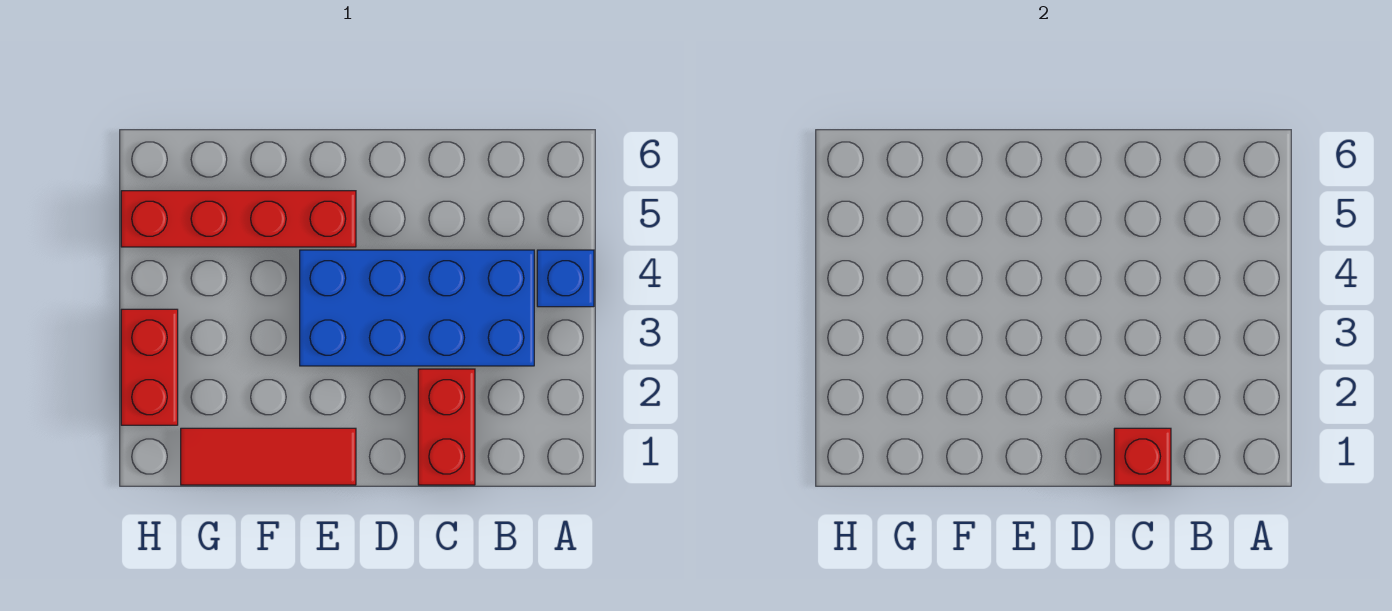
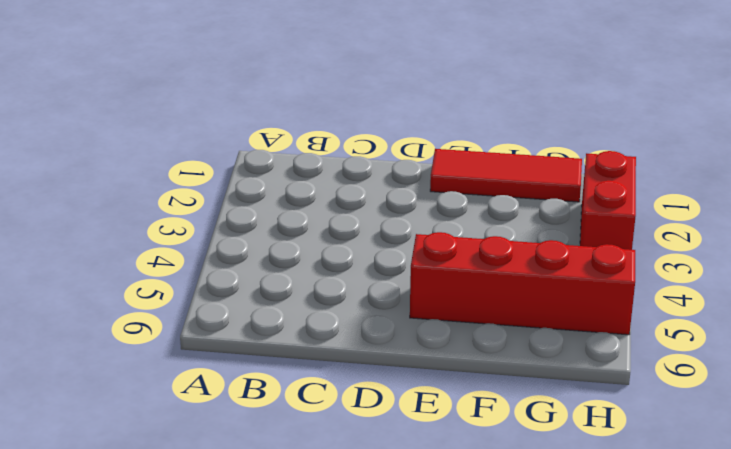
none -> blue brick A4 level 1
none -> blue brick B3:E4 level 1

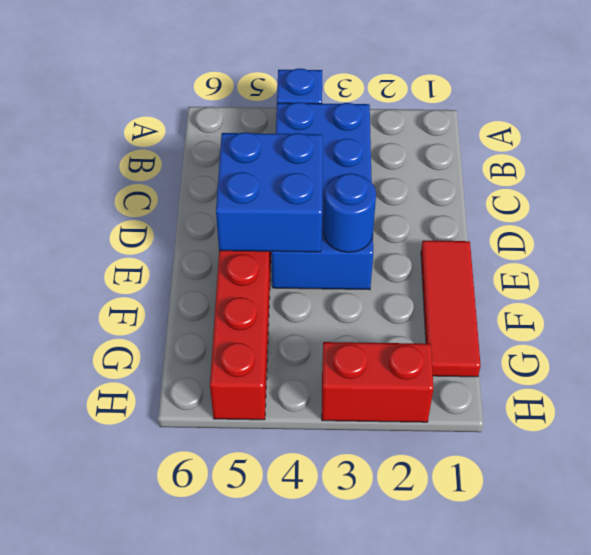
blue brick D4:E5 level 2 -> none
blue round brick E3 level 2 -> none
none -> red brick C1:C2 level 1
none -> red brick C1 level 2

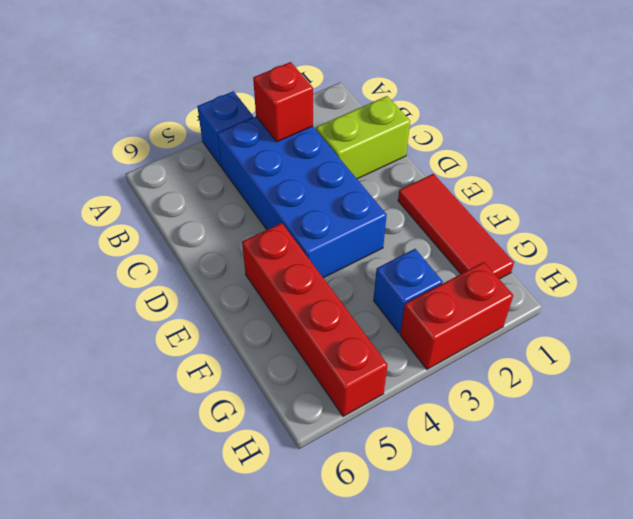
red brick B3 level 2 -> red brick C1 level 2
lime brick C1:C2 level 1 -> red brick C1:C2 level 1
blue brick G3 level 1 -> none

